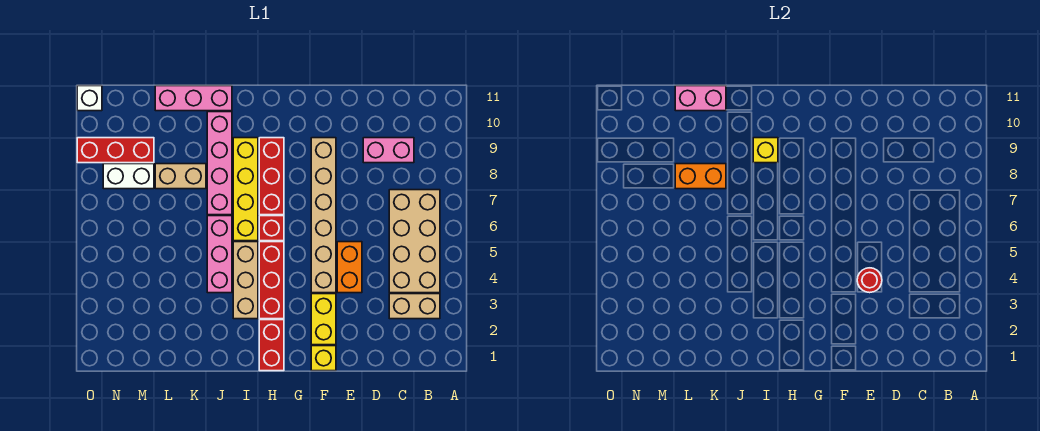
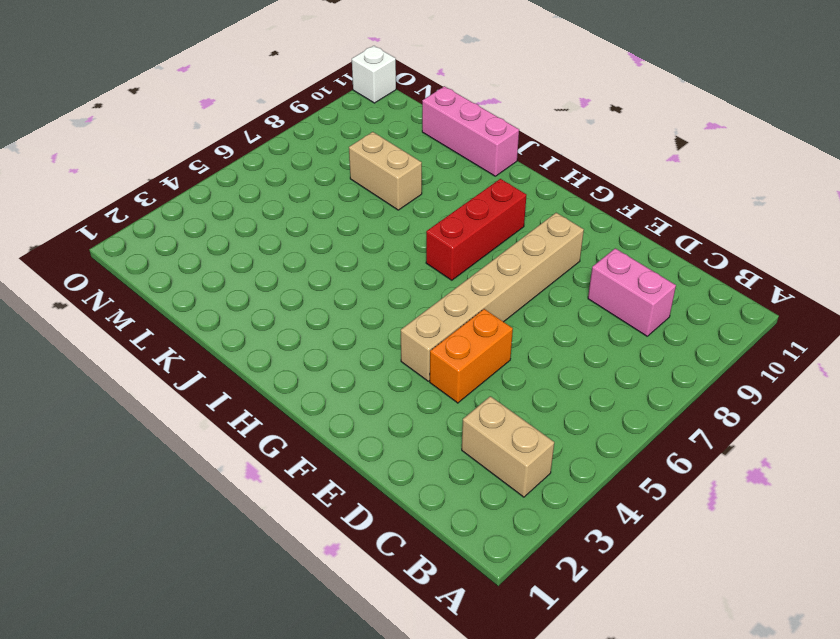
none -> tan brick B4:C7 level 1
none -> yellow brick F1 level 1
none -> yellow brick F2:F3 level 1

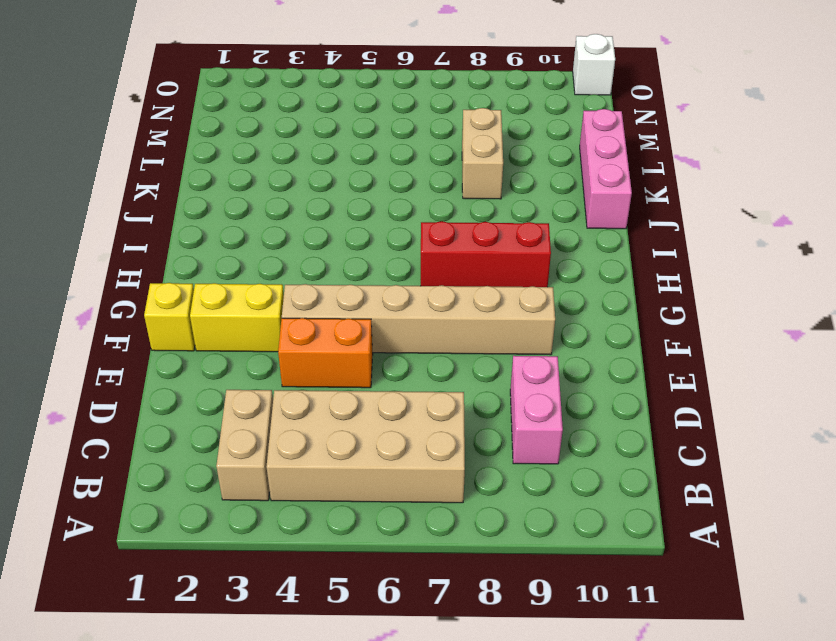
none -> red brick H1:H2 level 1
none -> red brick H3:H5 level 1
none -> red brick H6 level 1

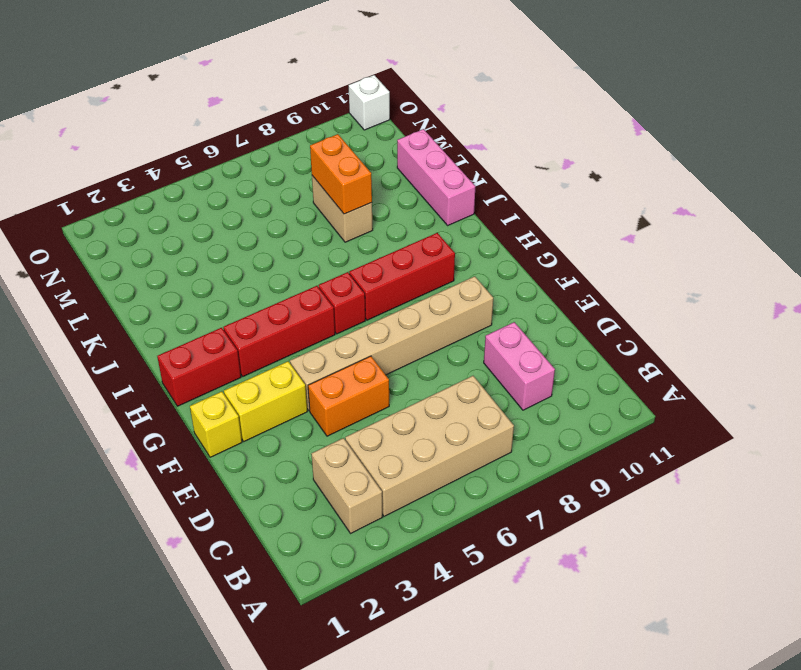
none -> tan brick I3:I5 level 1
none -> yellow brick I6:I9 level 1
none -> pink brick J4:J6 level 1

